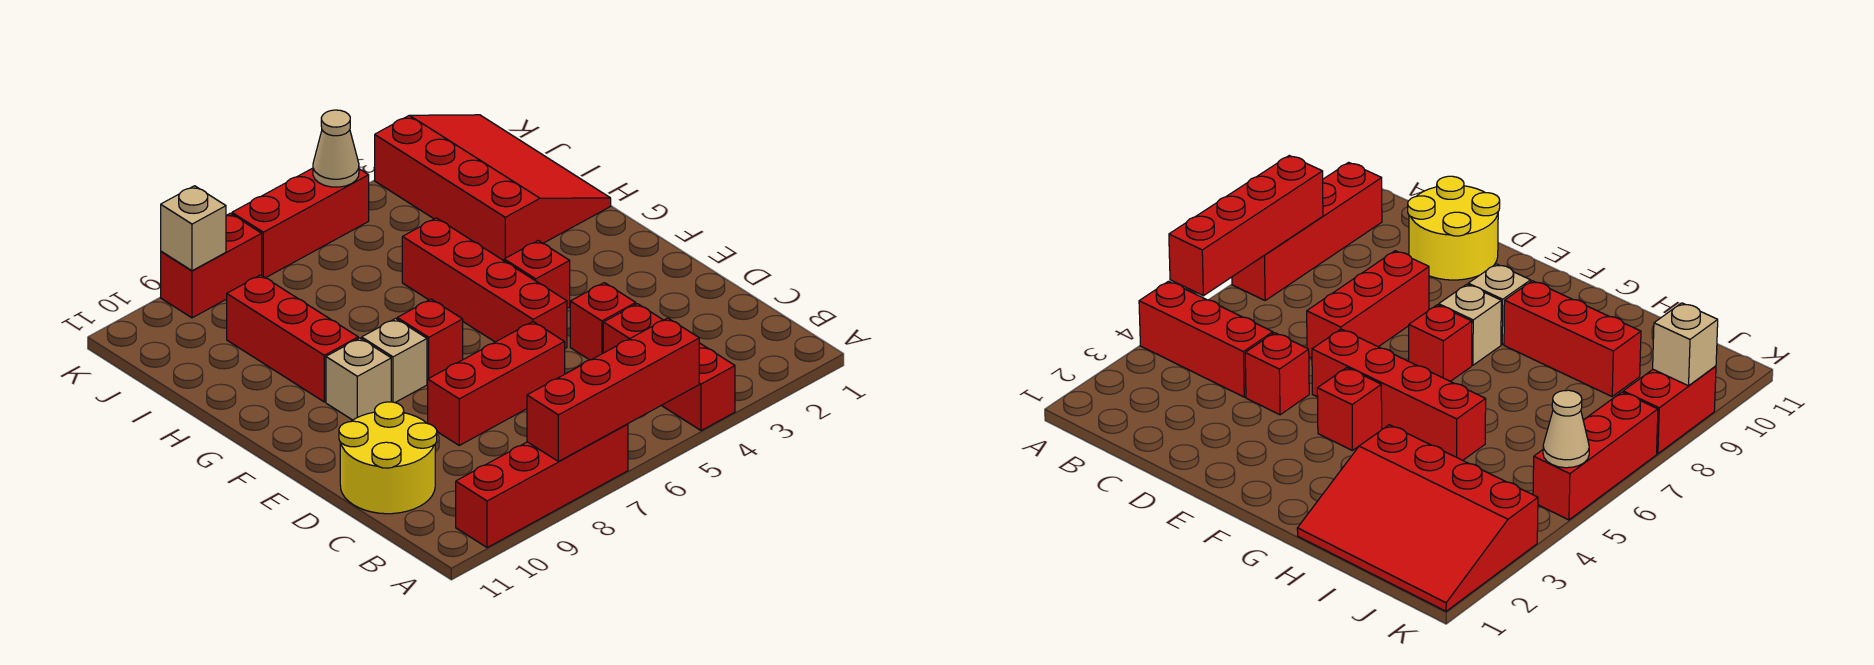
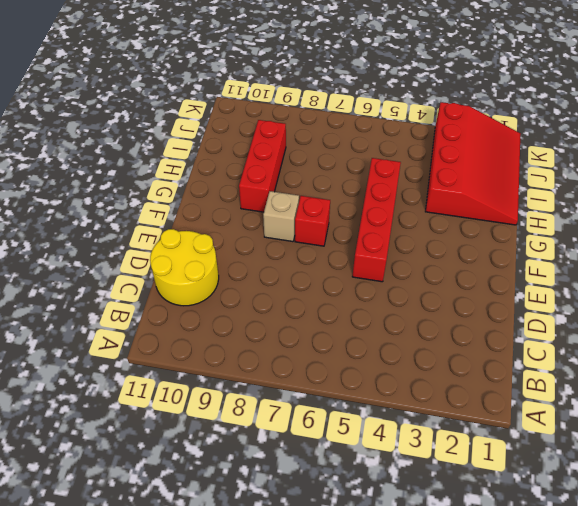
none -> red brick A4:C4 level 1
none -> red brick A7:A10 level 1
none -> red brick D4 level 1

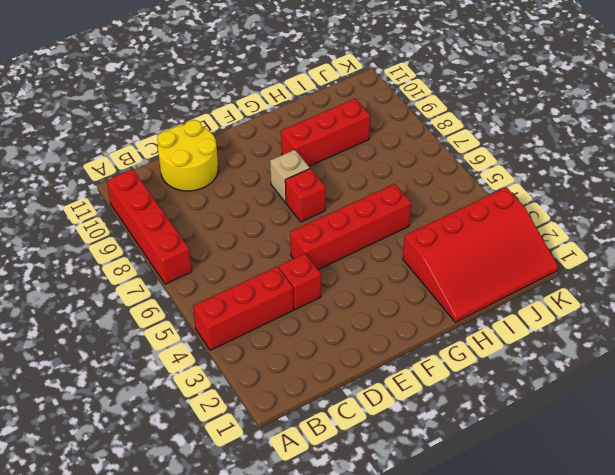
none -> red brick D6:D8 level 1
none -> red brick F4 level 1
none -> tan brick F9 level 1

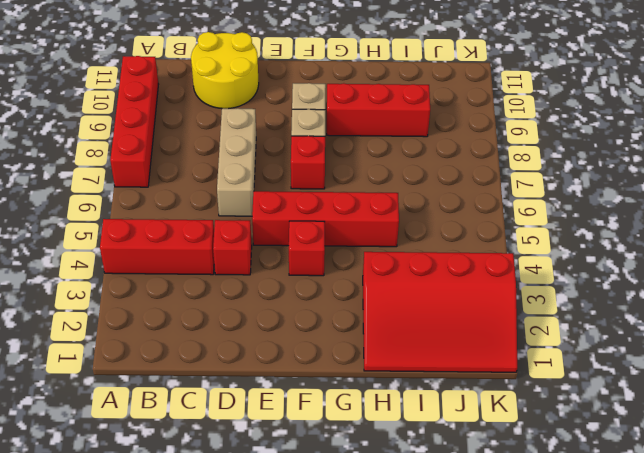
tan brick D6:D8 level 1 -> red brick D6:D8 level 1
none -> red brick K5:K7 level 1
none -> red brick K8:K9 level 1
none -> red brick A5:A8 level 2

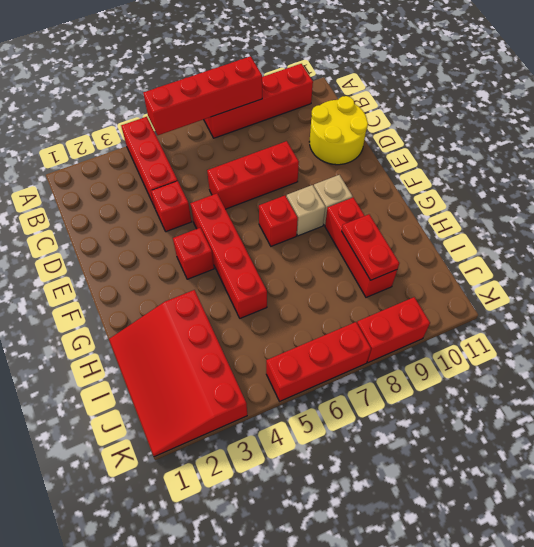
red plate H9:I9 level 2 -> none
none -> tan cone K5 level 2
none -> tan brick K9 level 2

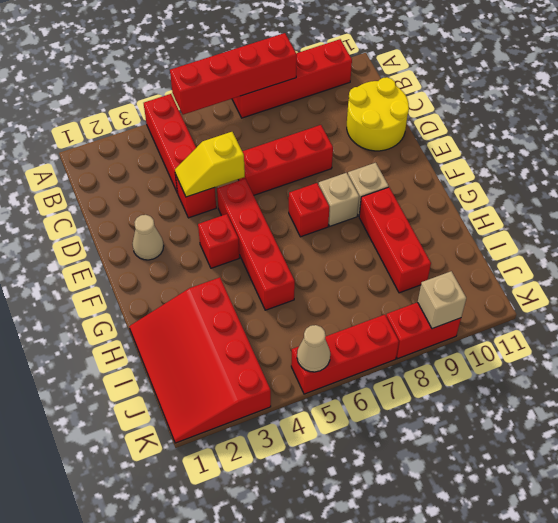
yellow slope D4:D5 level 2 top 5 -> none
tan cone E2 level 1 -> none

